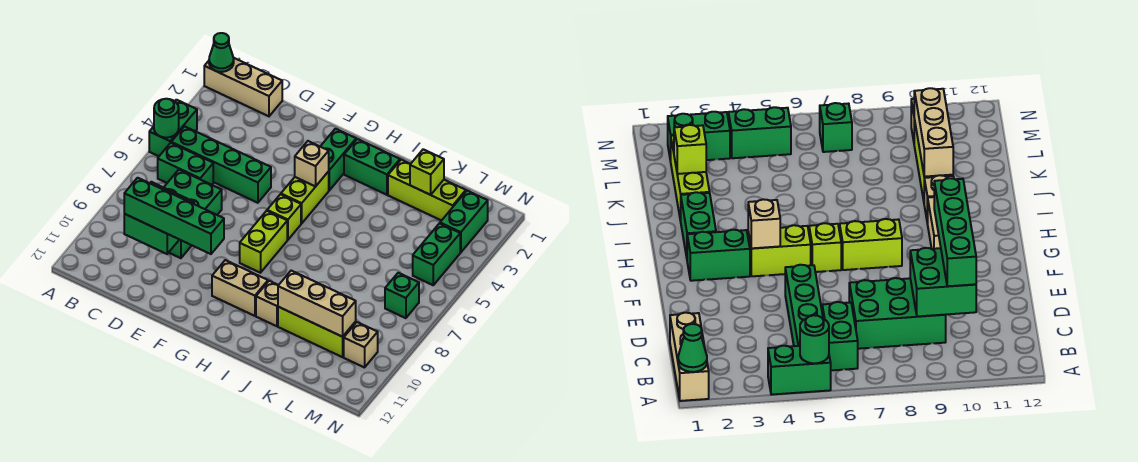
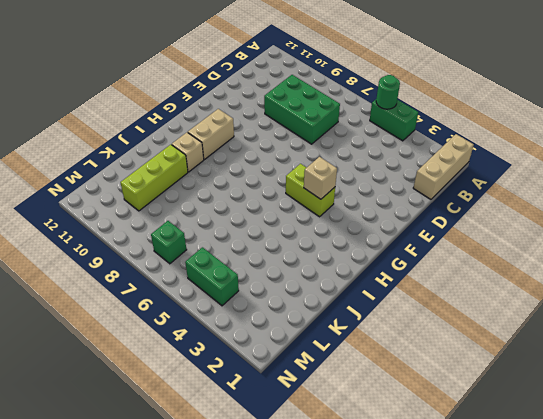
none -> green brick B5:E5 level 1
none -> green brick B6:C6 level 1
none -> green brick G2:G3 level 1

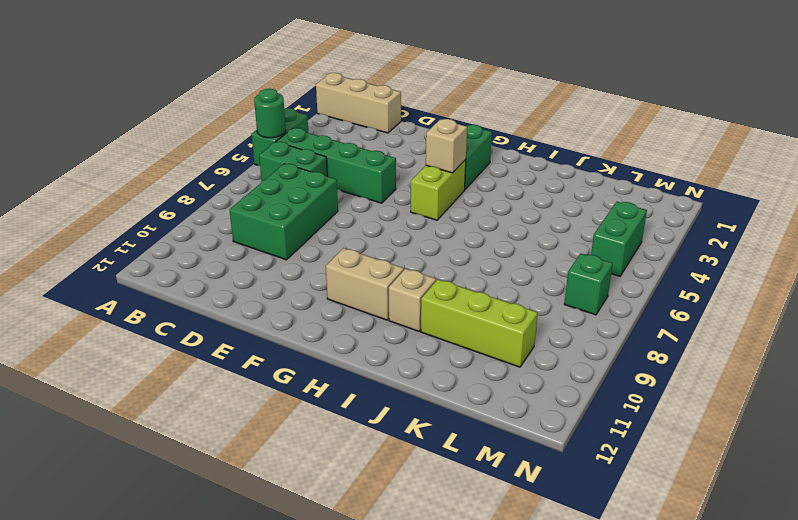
none -> lime brick G6 level 1
none -> lime brick G7:G8 level 1
none -> green brick H2:I2 level 1

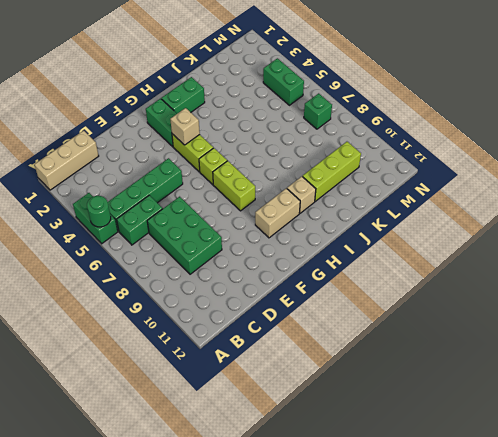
none -> lime brick J2:L2 level 1
none -> green brick M2:M3 level 1
none -> tan brick M10 level 1

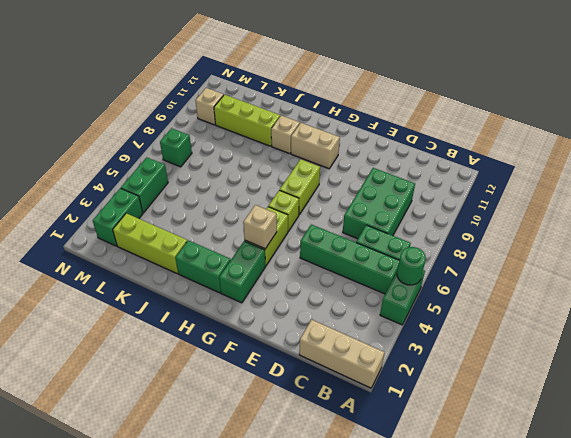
none -> green cone A1 level 2
none -> green brick C9:D10 level 2
none -> tan brick J10:L10 level 2

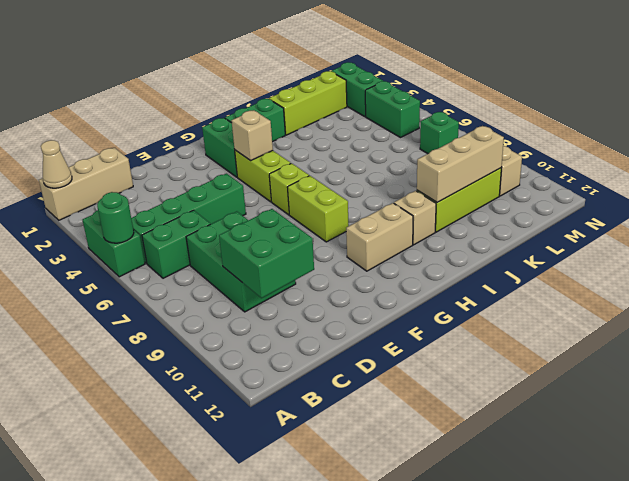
tan cone A1 level 2 -> green cone A1 level 2
none -> lime brick K2 level 2
none -> green brick C10:F10 level 3

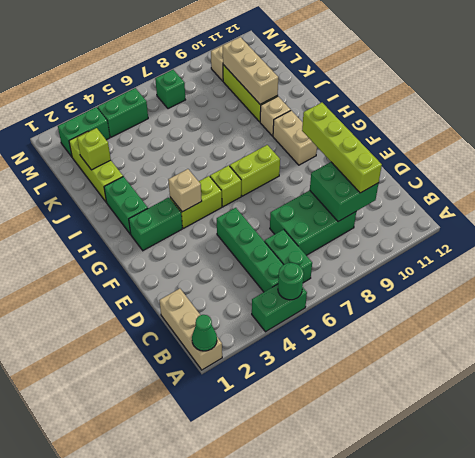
lime brick C10:F10 level 3 -> green brick C10:F10 level 3

